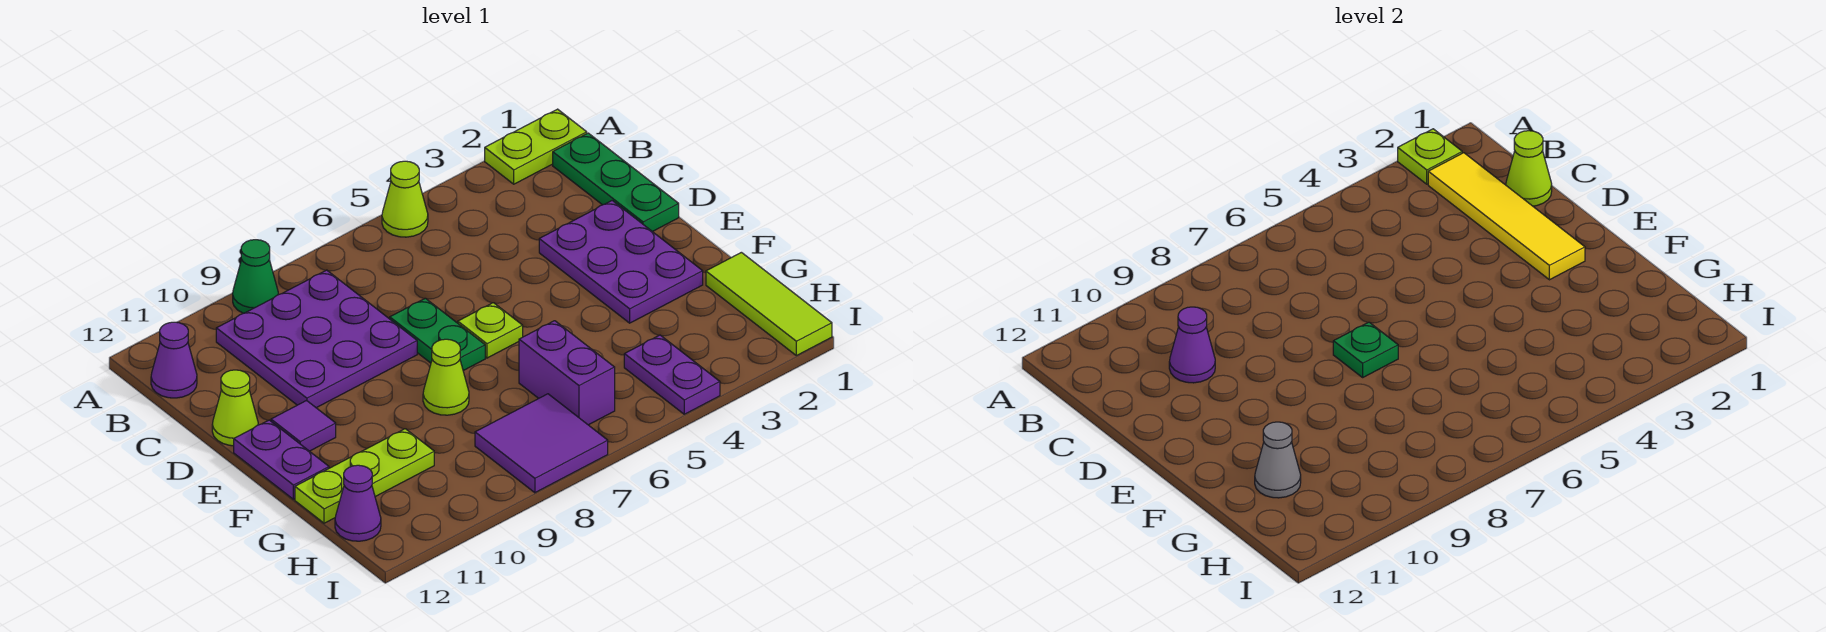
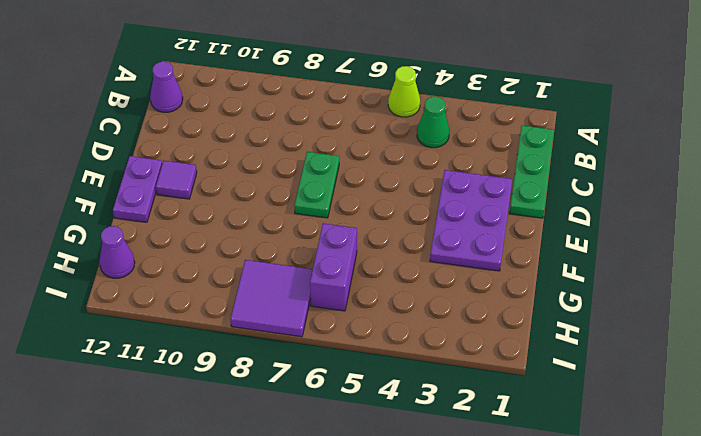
green cone B4 level 1 -> green cone A9 level 1
none -> lime plate A1:A2 level 1
none -> purple plate B8:D10 level 1
none -> lime cone D12 level 1

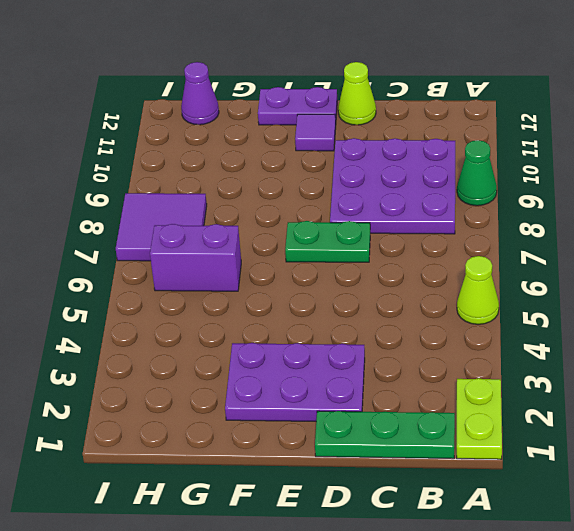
none -> purple cone B12 level 1
none -> lime plate E6 level 1
none -> lime cone F8 level 1

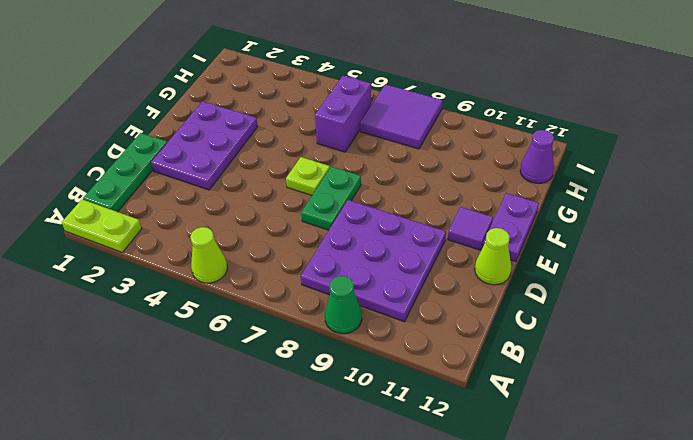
none -> purple cone B12 level 1
none -> lime cone F8 level 1
none -> lime tile G1:I1 level 1

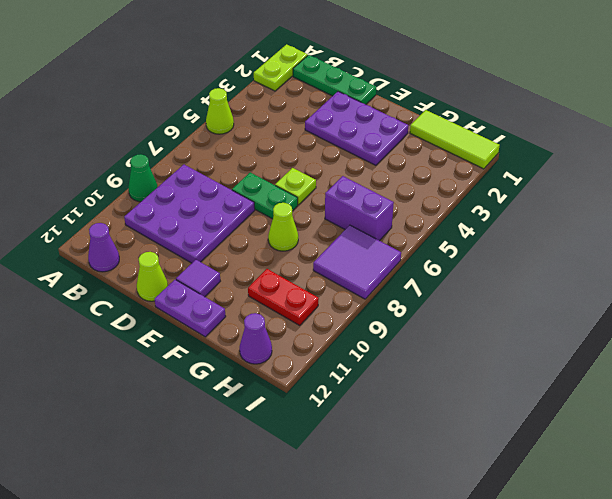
red plate G10:H10 level 1 -> lime plate G10:G12 level 1
none -> purple plate H4:I4 level 1
none -> lime plate A2 level 2
none -> yellow tile B2:E2 level 2

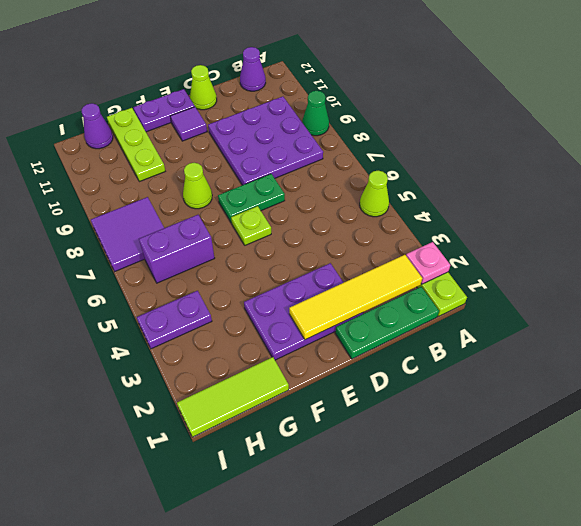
pink plate A2 level 2 -> lime plate A2 level 2
none -> lime cone C1 level 2
none -> purple cone C10 level 2
none -> green plate E7 level 2

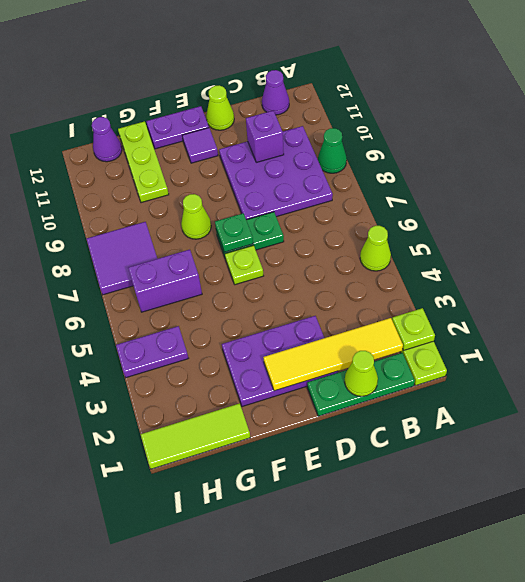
purple brick C10 level 2 -> purple cone C10 level 2
none -> grey cone G11 level 2

